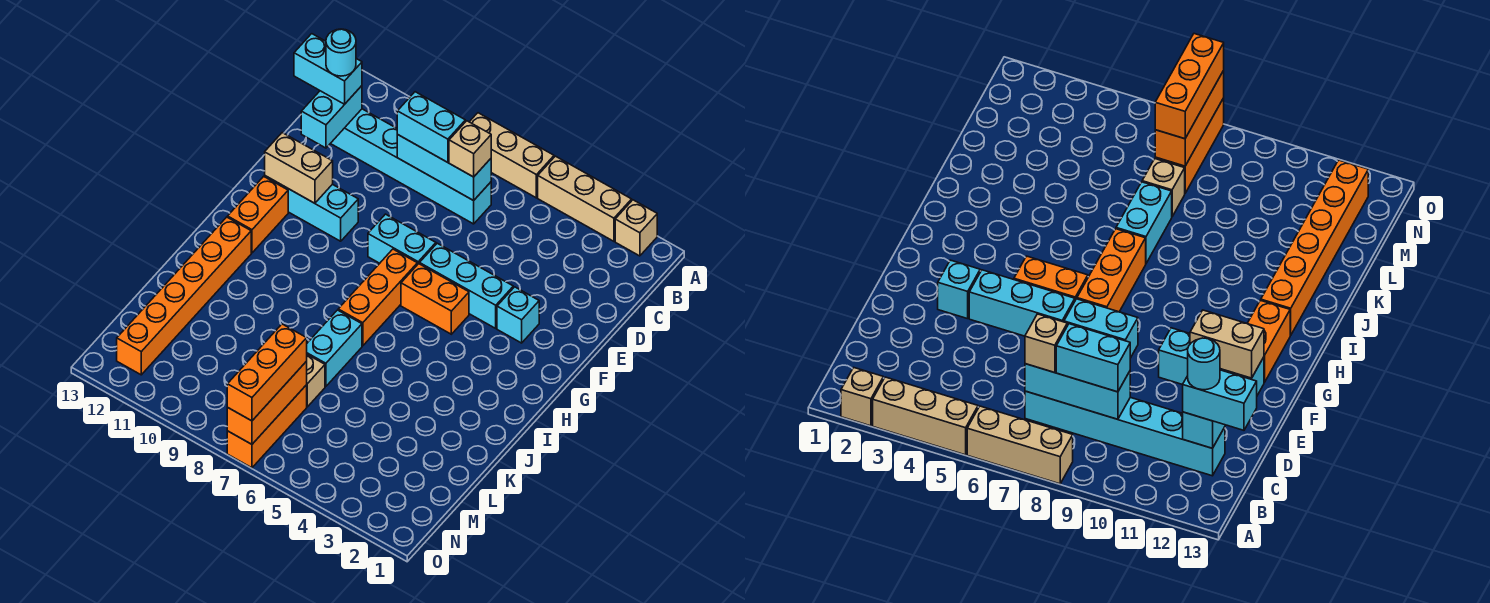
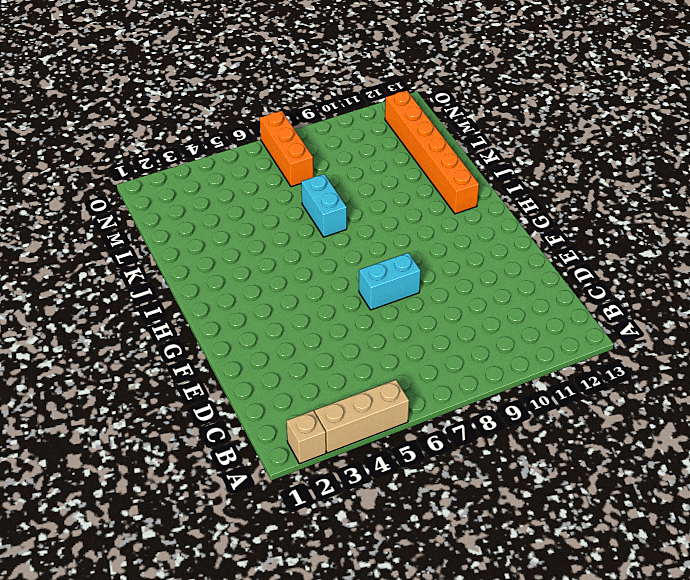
none -> tan brick A6:A8 level 1
none -> cyan brick C7:C12 level 1
none -> cyan brick F3 level 1

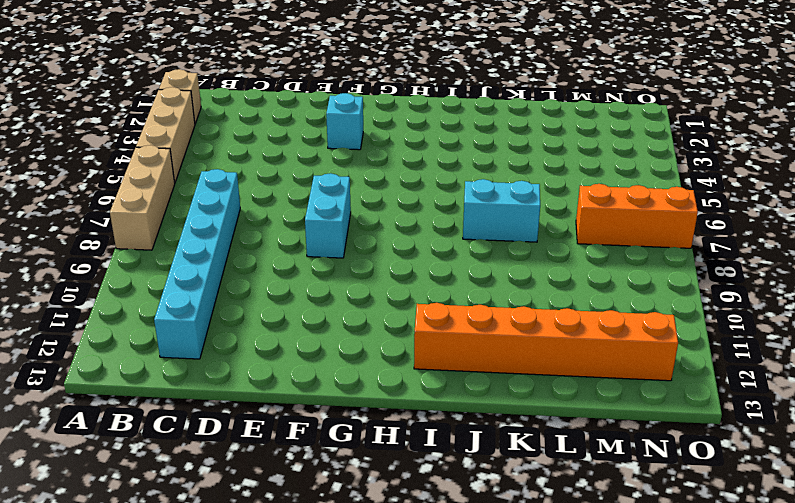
none -> cyan brick F4:F6 level 1
none -> cyan brick F10:F12 level 1
none -> orange brick G5:G6 level 1

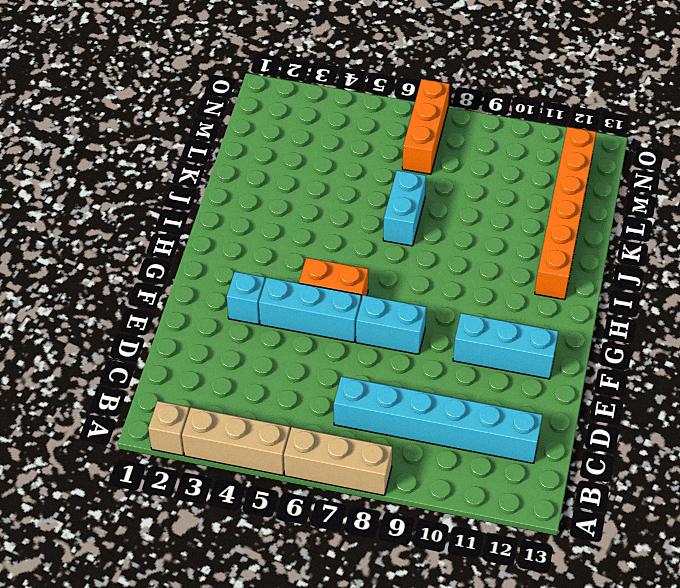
none -> orange brick G7:I7 level 1
none -> orange brick G12:H12 level 1
none -> tan brick L7 level 1

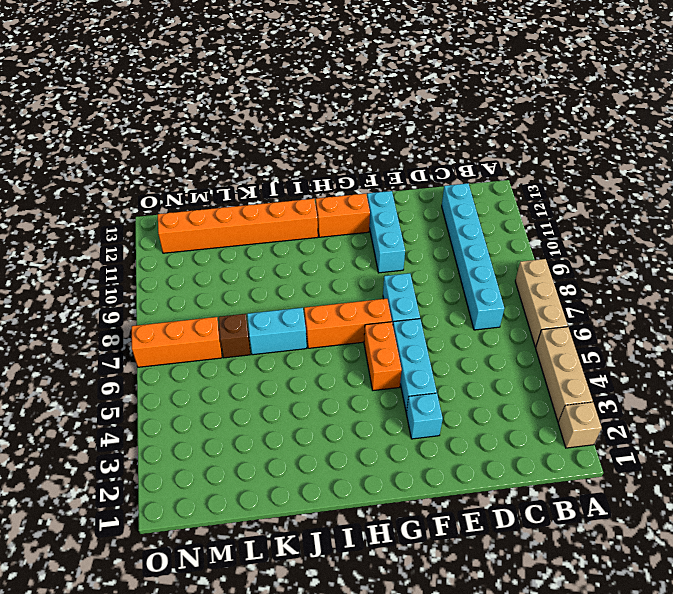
brown brick L7 level 1 -> tan brick L7 level 1
none -> cyan brick C7:C9 level 2
none -> cyan brick C12:D12 level 2
none -> tan brick F11:F12 level 2

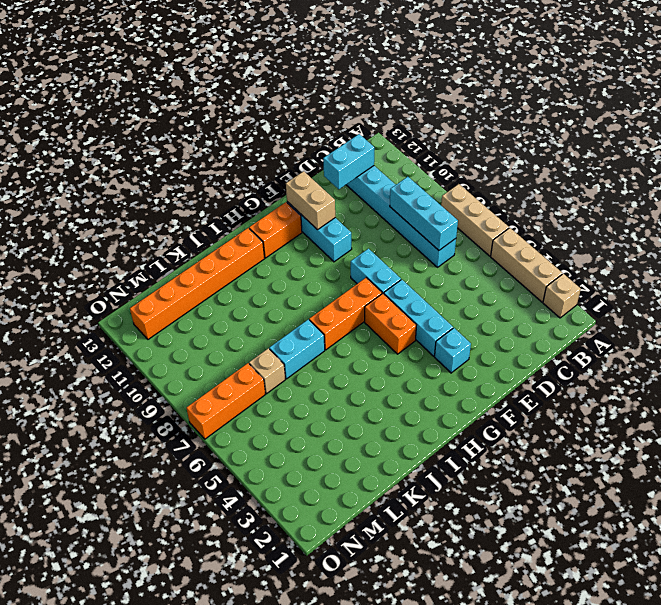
none -> orange brick M7:O7 level 2
none -> tan brick C7 level 3
none -> cyan brick C8:C9 level 3

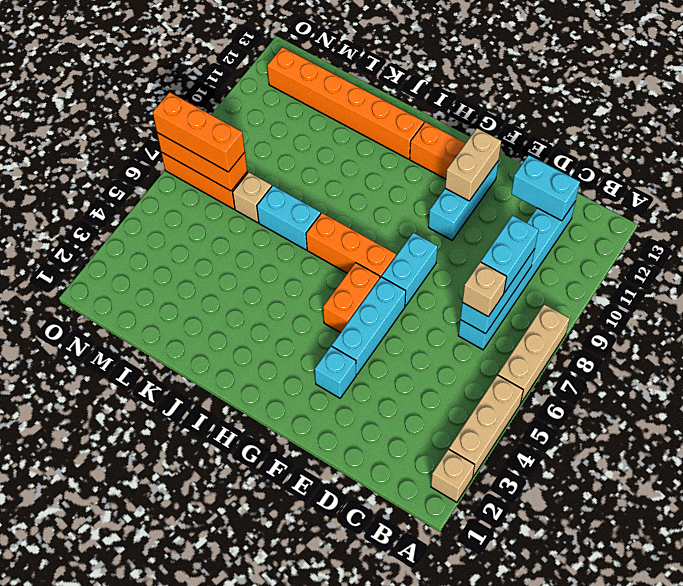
none -> cyan brick C12:C13 level 3
none -> cyan round brick C12 level 4

